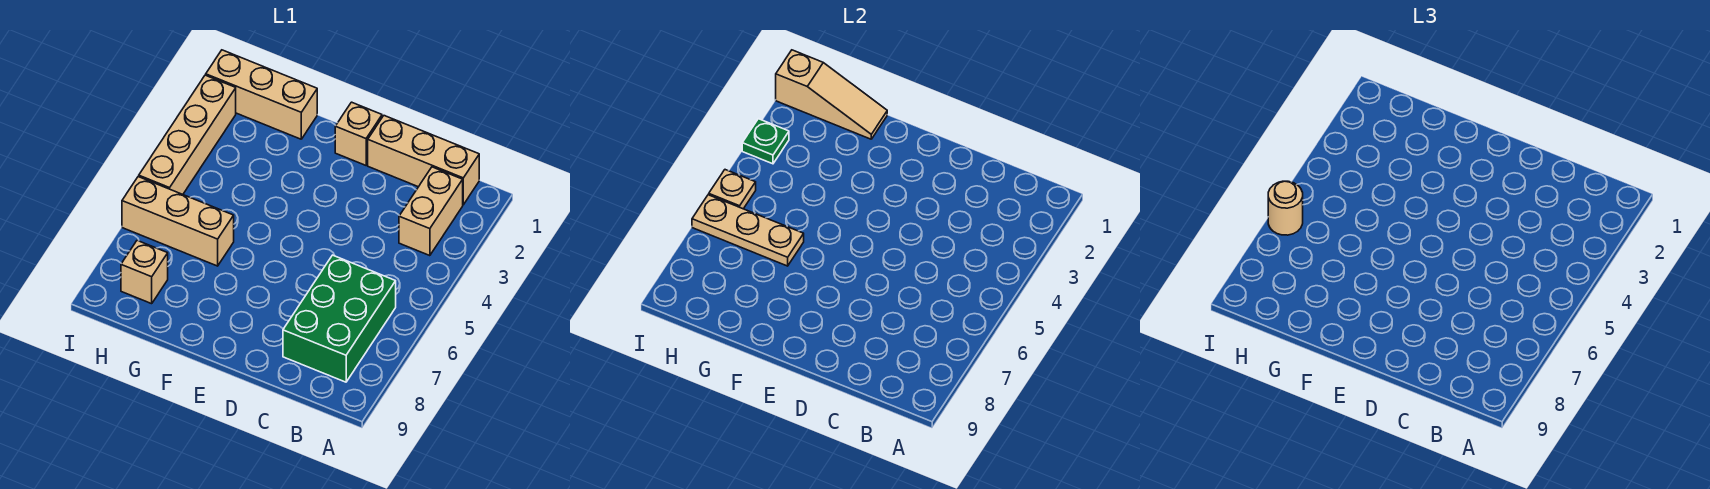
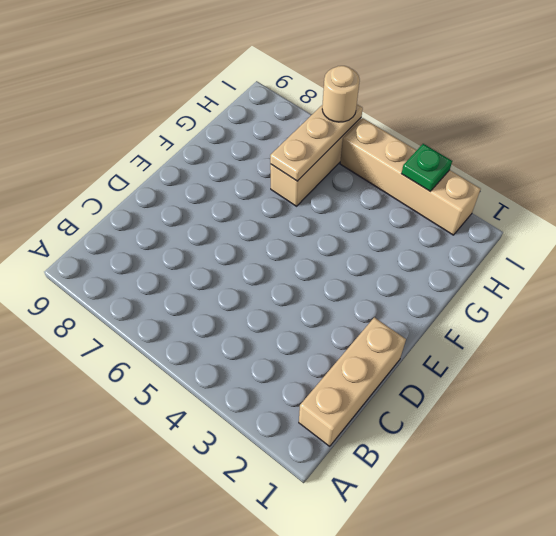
none -> tan brick B2:B3 level 1
none -> green brick B6:C8 level 1
none -> tan brick E1 level 1

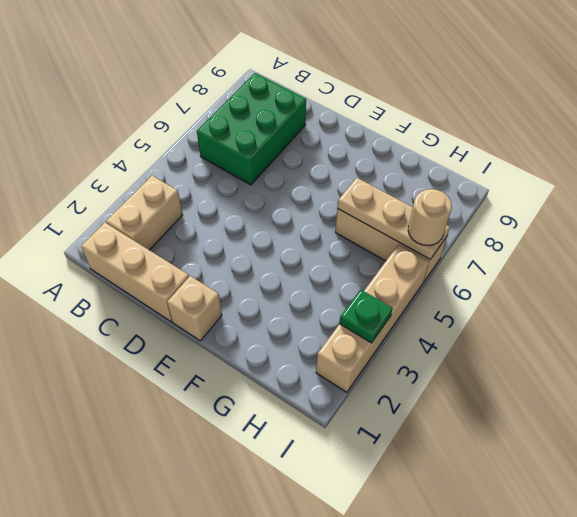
none -> tan brick G1:I1 level 1
none -> tan brick H8 level 1
none -> tan slope G1:I1 level 2 top I

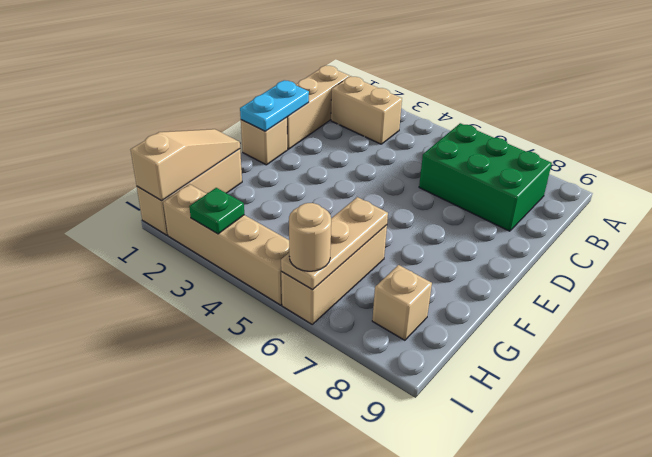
cyan plate D1:E1 level 2 -> none
none -> tan plate I5 level 2

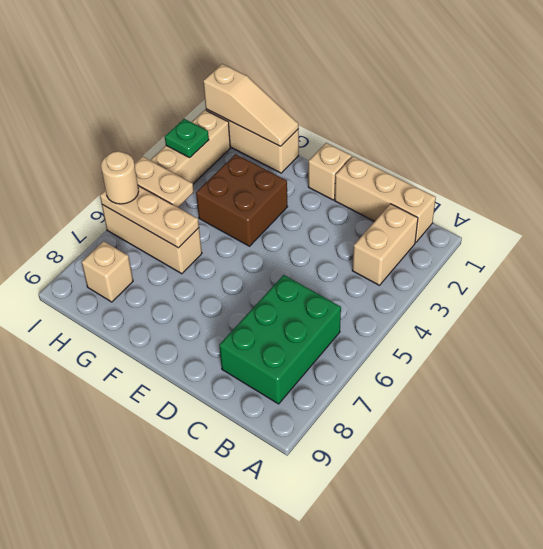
brown brick F3:G4 level 1 -> none
tan plate H5:I5 level 2 -> tan plate I5 level 2

